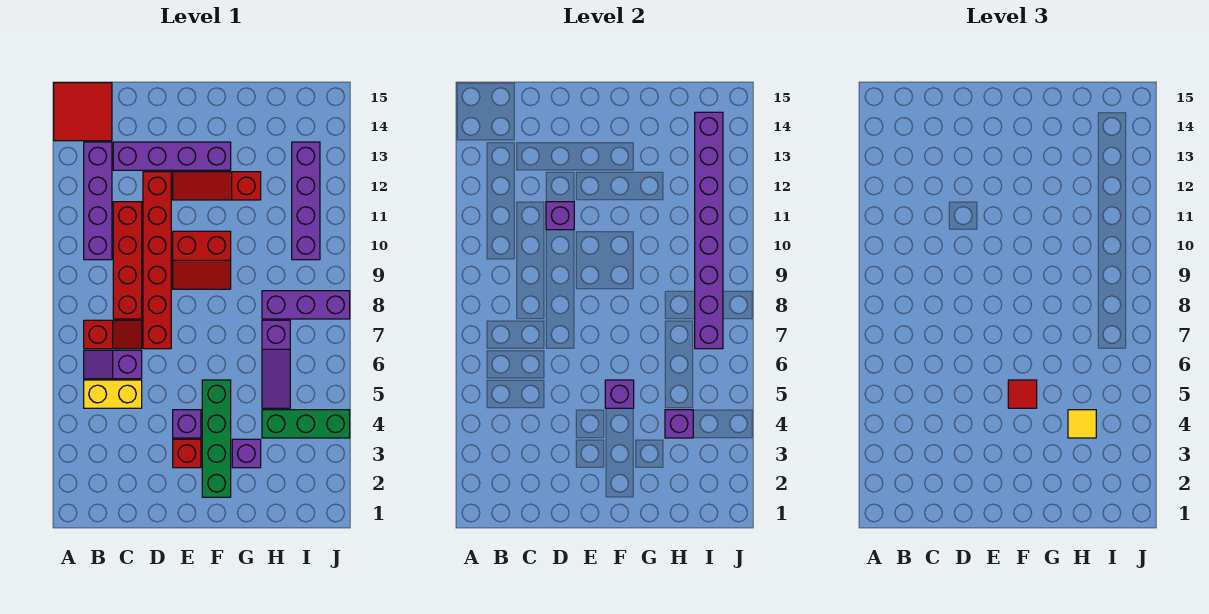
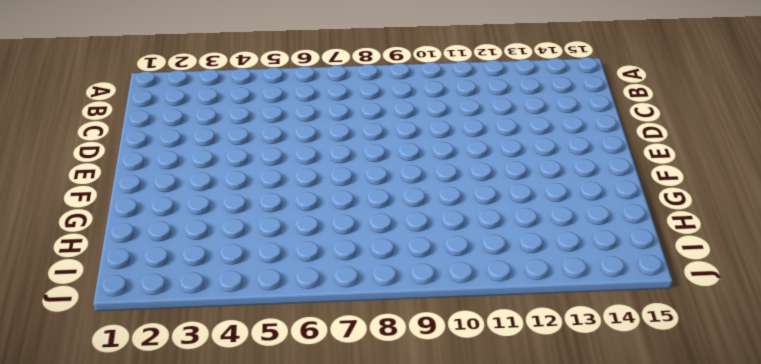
none -> red tile A14:B15 level 1
none -> yellow brick B5:C5 level 1
none -> purple slope B6:C6 level 1 top C

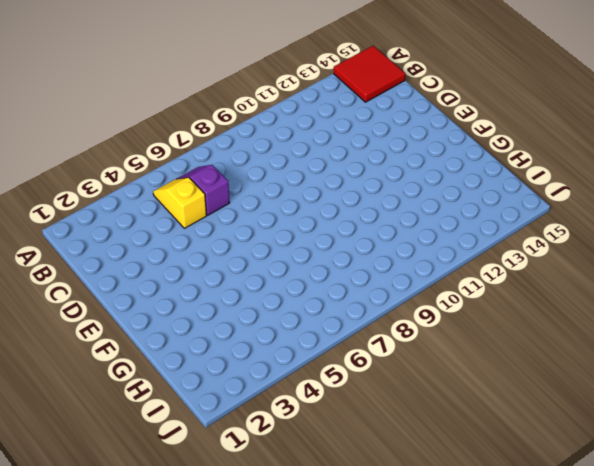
yellow slope B5:C5 level 1 top C -> yellow brick B5:C5 level 1
none -> red slope B7:C7 level 1 top B
none -> purple brick B10:B13 level 1
none -> red brick C8:C11 level 1

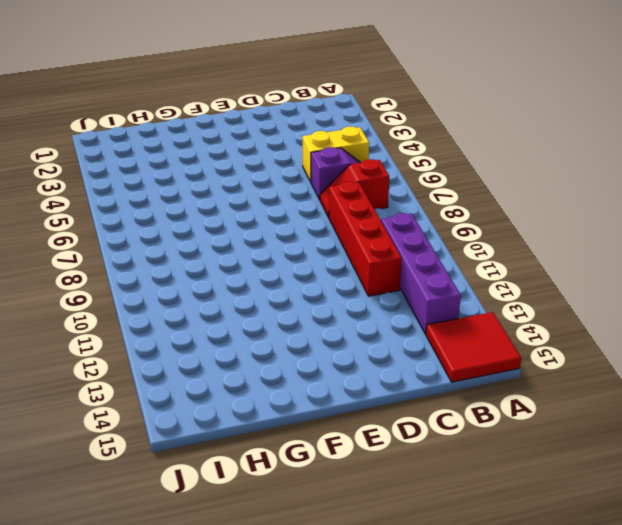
none -> purple brick C13:F13 level 1
none -> red brick D7:D12 level 1
none -> red brick E3 level 1

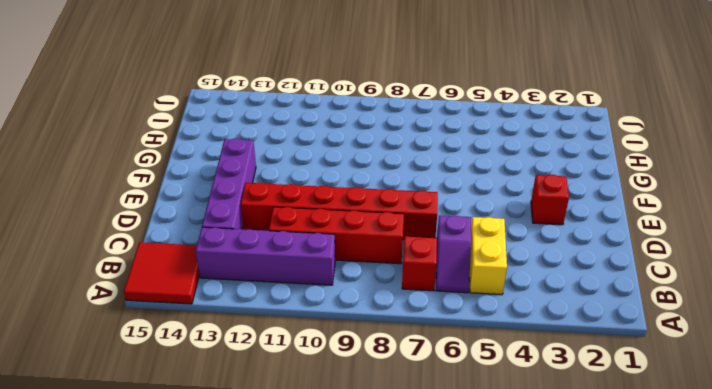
none -> purple brick E4 level 1
none -> red slope E9:F10 level 1 top 10
none -> red slope E12:G12 level 1 top G

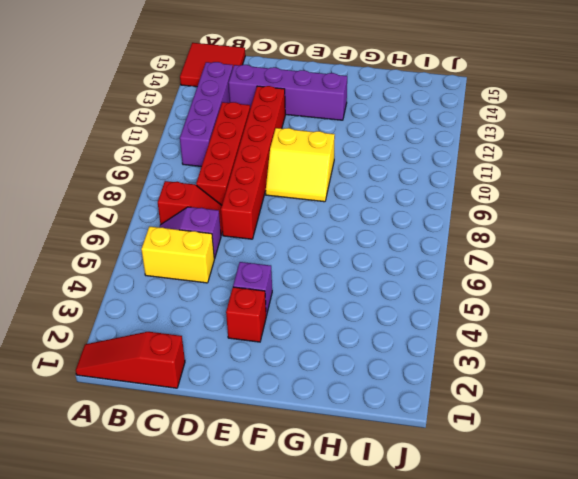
red slope A1:C1 level 1 top C -> red slope E12:G12 level 1 top G
yellow slope E9:F10 level 1 top 10 -> red slope E9:F10 level 1 top 10
none -> green brick F2:F5 level 1
none -> purple brick G3 level 1
none -> green brick H4:J4 level 1

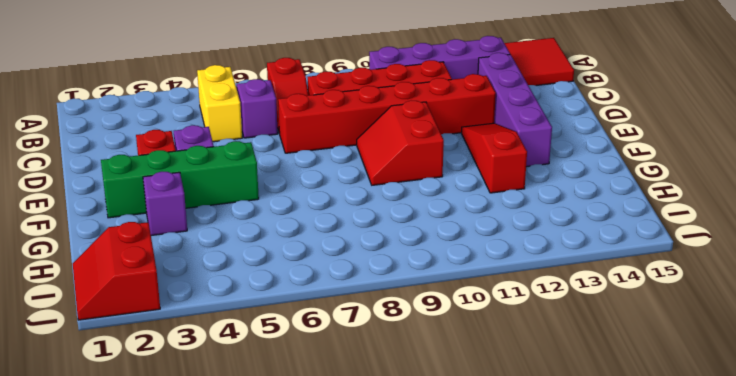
red slope I1:J2 level 1 top 2 -> none
none -> green brick H4:J4 level 1
none -> purple slope H5:H7 level 1 top 7
none -> purple brick H8:J8 level 1

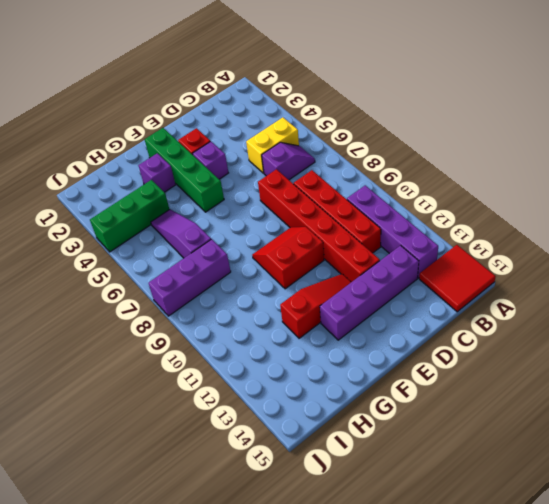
none -> red slope B7:C7 level 1 top B
none -> purple brick I10:I13 level 1
none -> purple brick D11 level 2

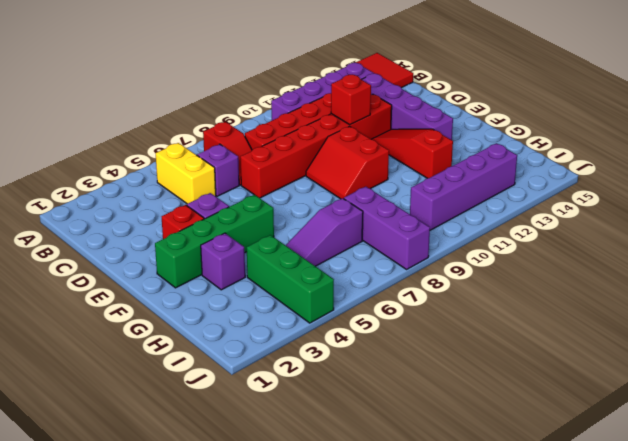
red brick D11 level 2 -> purple brick D11 level 2
none -> purple brick F5 level 2
none -> purple brick H4 level 2
none -> purple brick I7:I14 level 2

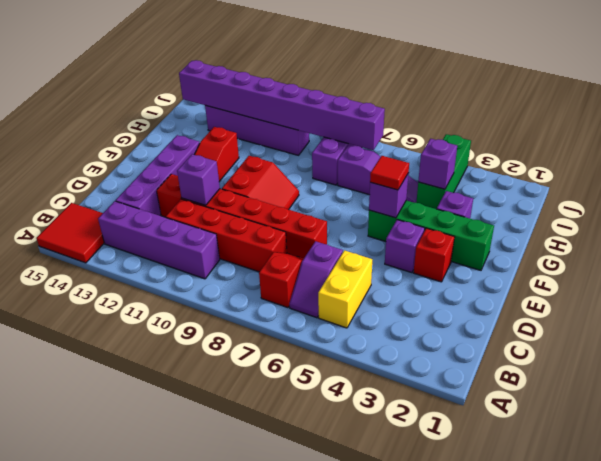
none -> yellow tile H4 level 3

